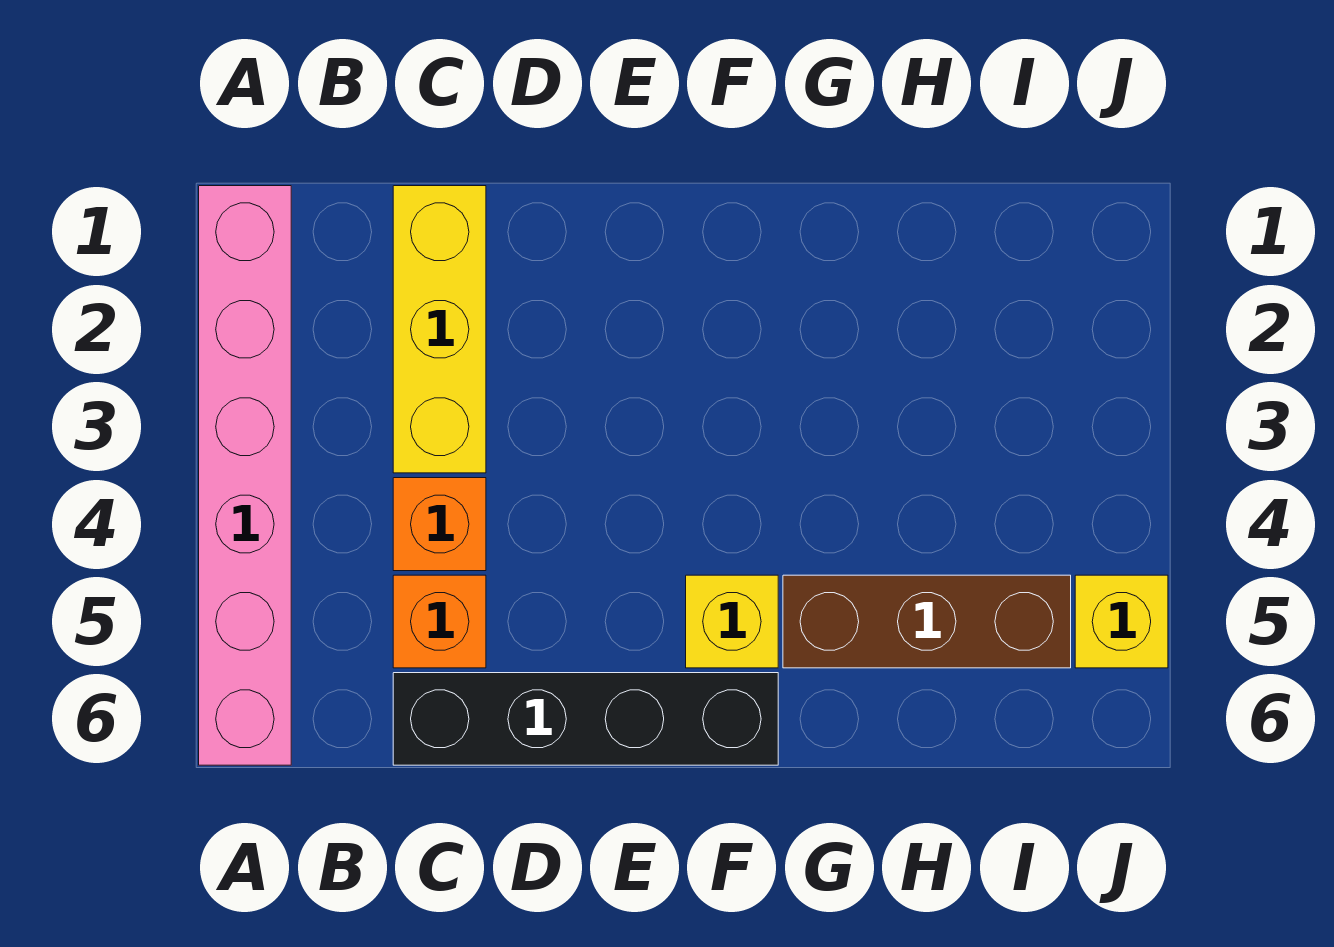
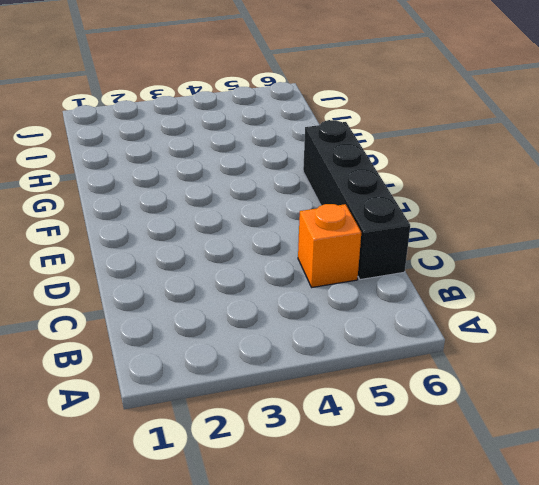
none -> pink brick A1:A6 level 1
none -> yellow brick C1:C3 level 1

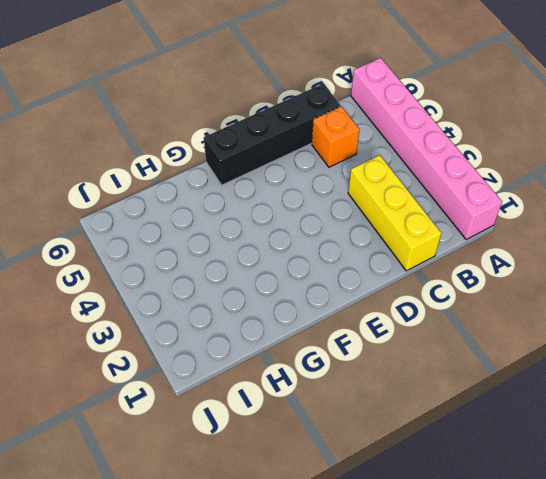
none -> orange brick C4 level 1
none -> yellow brick F5 level 1

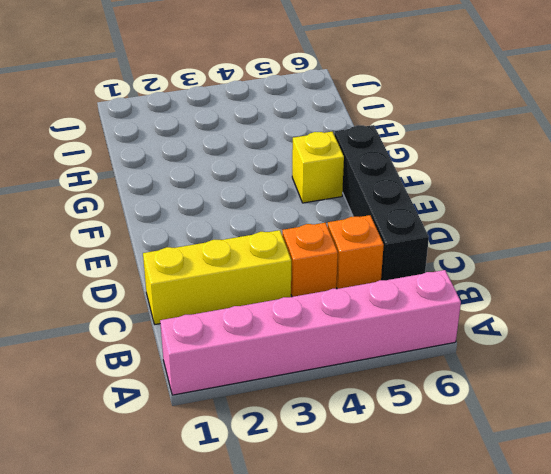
none -> brown brick G5:I5 level 1
none -> yellow brick J5 level 1

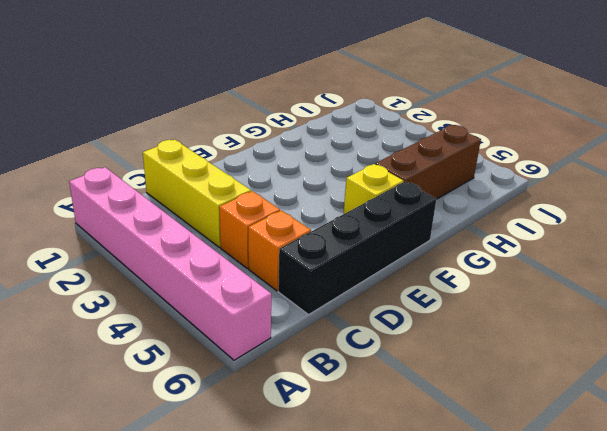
none -> yellow brick J5 level 1

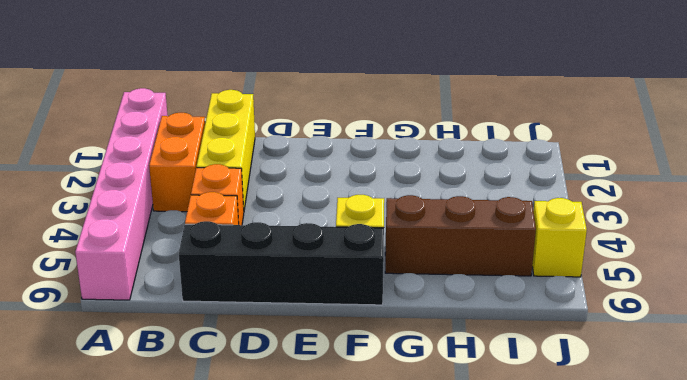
orange brick B2:B3 level 1 -> none

